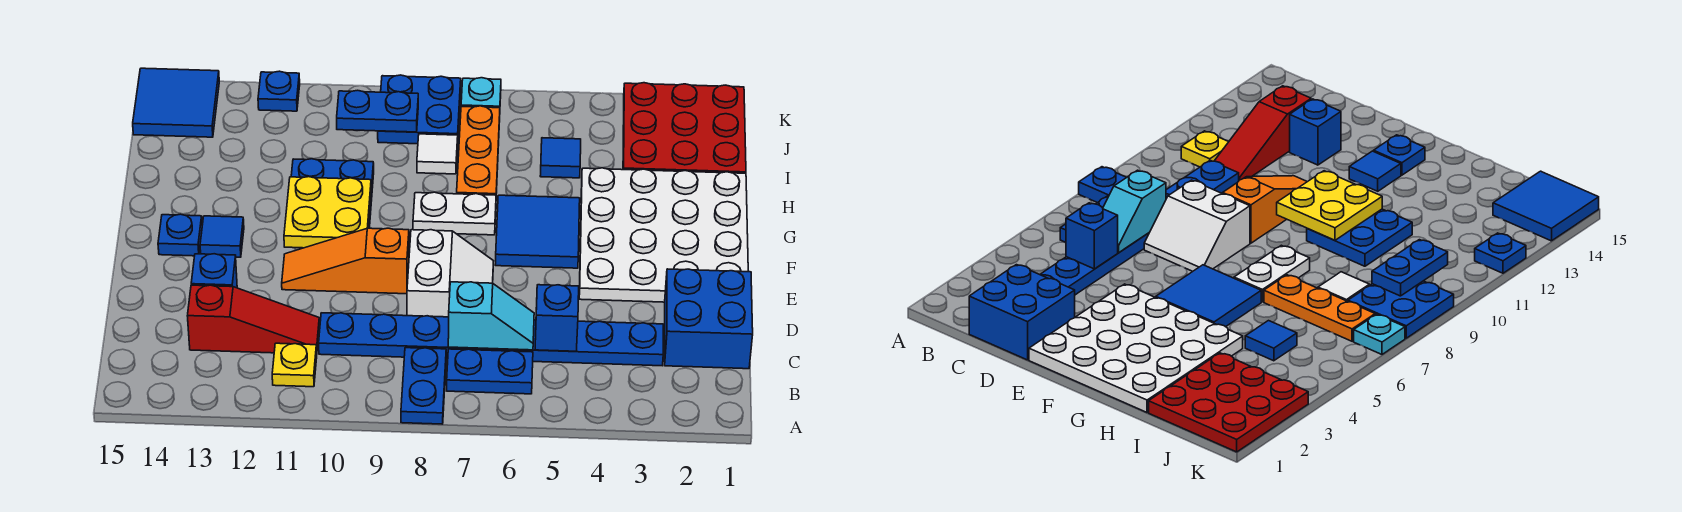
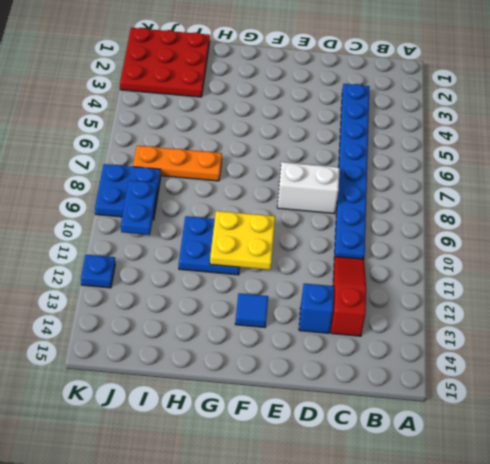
none -> blue plate A8:B8 level 1
none -> blue plate B6:B7 level 1
none -> yellow plate B11 level 1

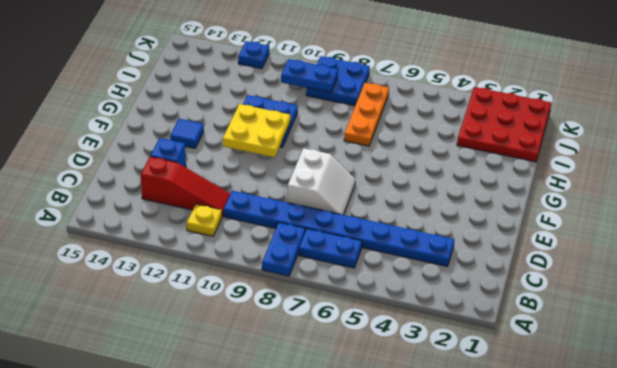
none -> blue brick C1:D2 level 1
none -> white plate E1:H4 level 1
none -> orange slope E9:E11 level 1 top 9

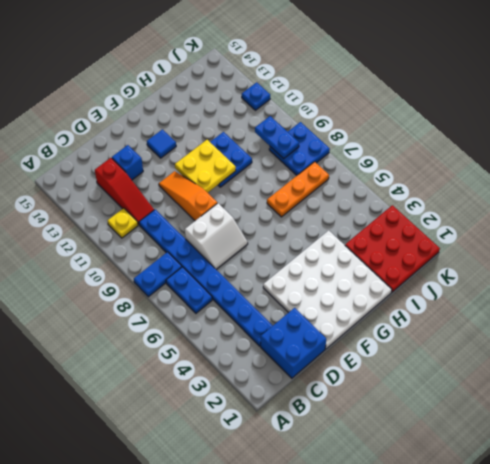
none -> blue tile F5:G6 level 1
none -> blue plate F14 level 1
none -> white plate G7:G8 level 1

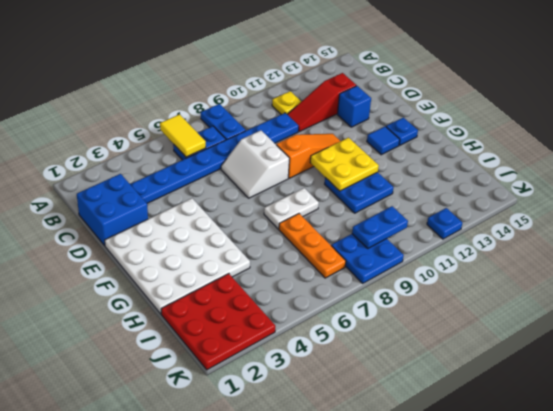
yellow tile A6:B6 level 2 -> none
none -> blue tile F5:G6 level 1
none -> blue tile I5 level 1
none -> white tile I8 level 1

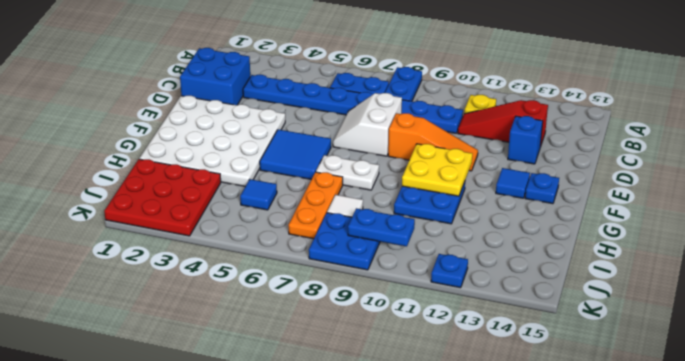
none -> blue tile J14:K15 level 1
none -> cyan plate K7 level 1
none -> blue brick C5 level 2

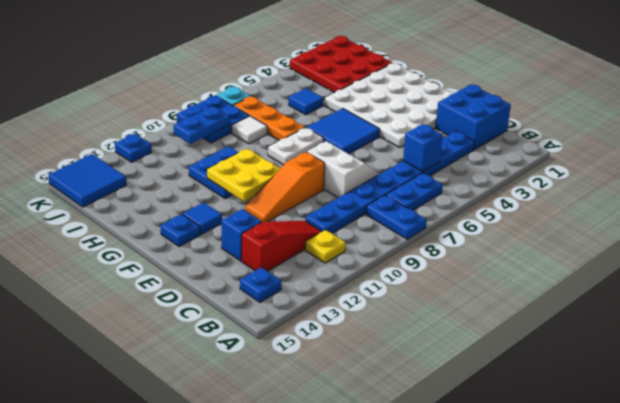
blue plate B14 level 1 -> none
none -> cyan slope C6:C7 level 2 top 7

